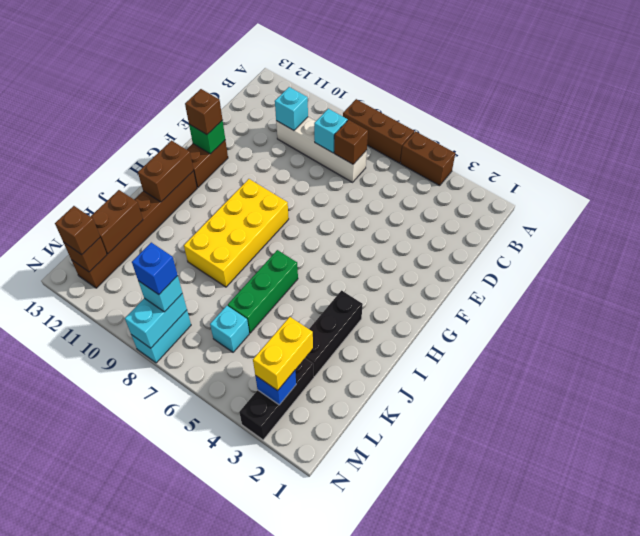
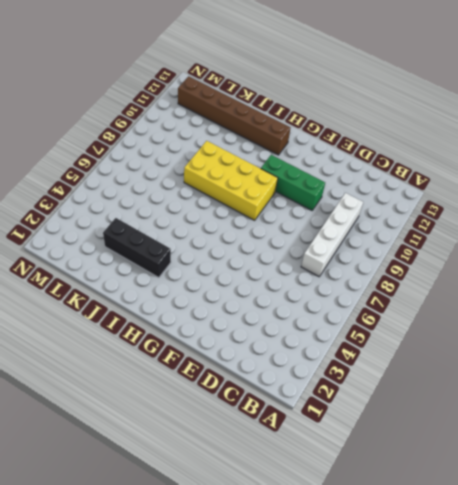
green brick E10:G10 level 1 -> green brick I6:K6 level 1
none -> brown brick A4:A5 level 1
none -> brown brick A6:A8 level 1
none -> brown brick F12:G12 level 1

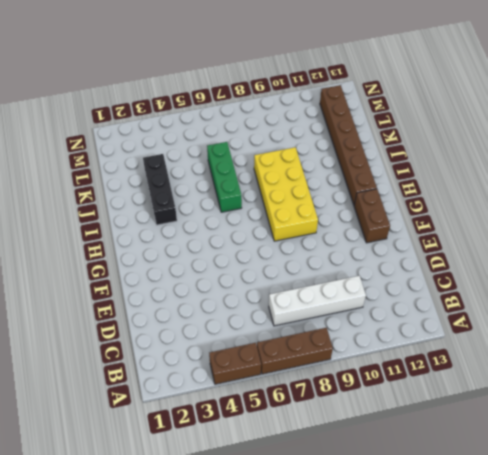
none -> black brick L3:N3 level 1
none -> cyan brick L6 level 1
none -> cyan brick M8:N8 level 1

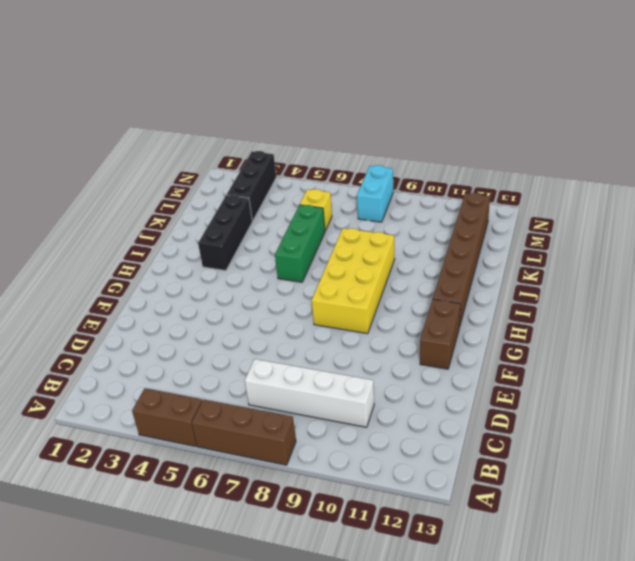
yellow brick L6 level 1 -> cyan brick L6 level 1
none -> brown brick C7 level 2
none -> cyan brick C8 level 2
none -> cyan brick C10 level 2

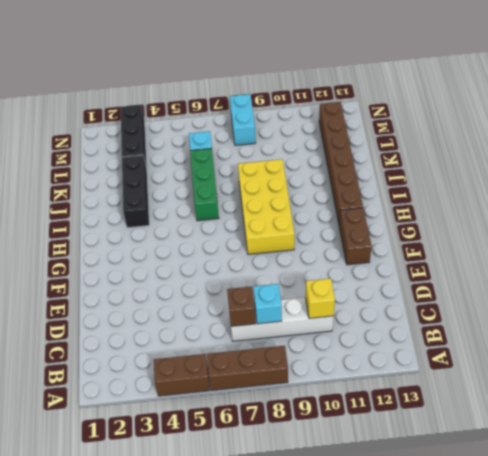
yellow brick C10 level 2 -> cyan brick C10 level 2
none -> green brick F12 level 2
none -> brown brick H12:I12 level 2
none -> brown brick K12:L12 level 2

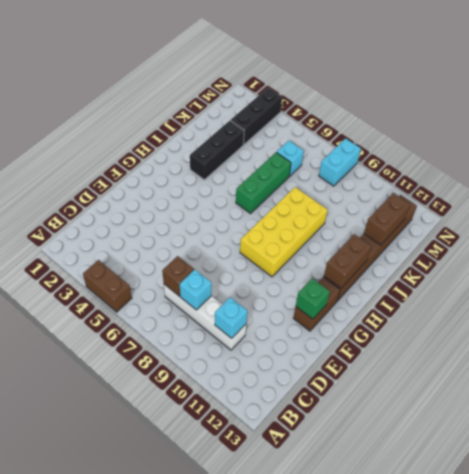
none -> brown brick A6:A8 level 1
none -> blue brick M3 level 2
none -> cyan brick M8:N8 level 2

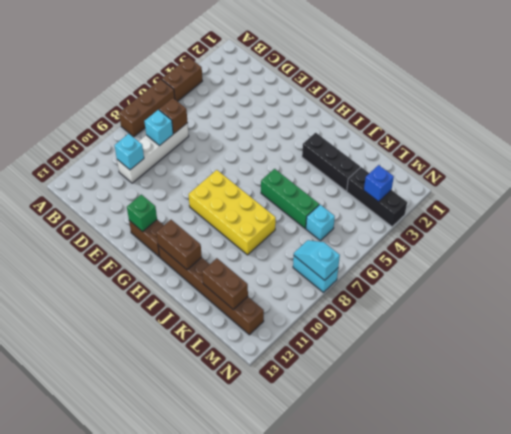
cyan slope M8:N8 level 2 top N -> cyan brick M8:N8 level 2
none -> brown brick M12 level 2
none -> brown brick F12 level 3
none -> yellow brick L3:M3 level 3

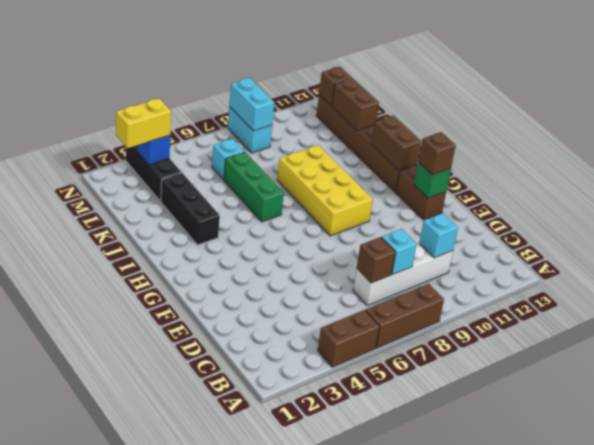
yellow brick M2:M3 level 3 -> yellow brick L3:M3 level 3
none -> cyan brick M8 level 3
none -> brown brick M12 level 3
none -> blue brick M8 level 4

